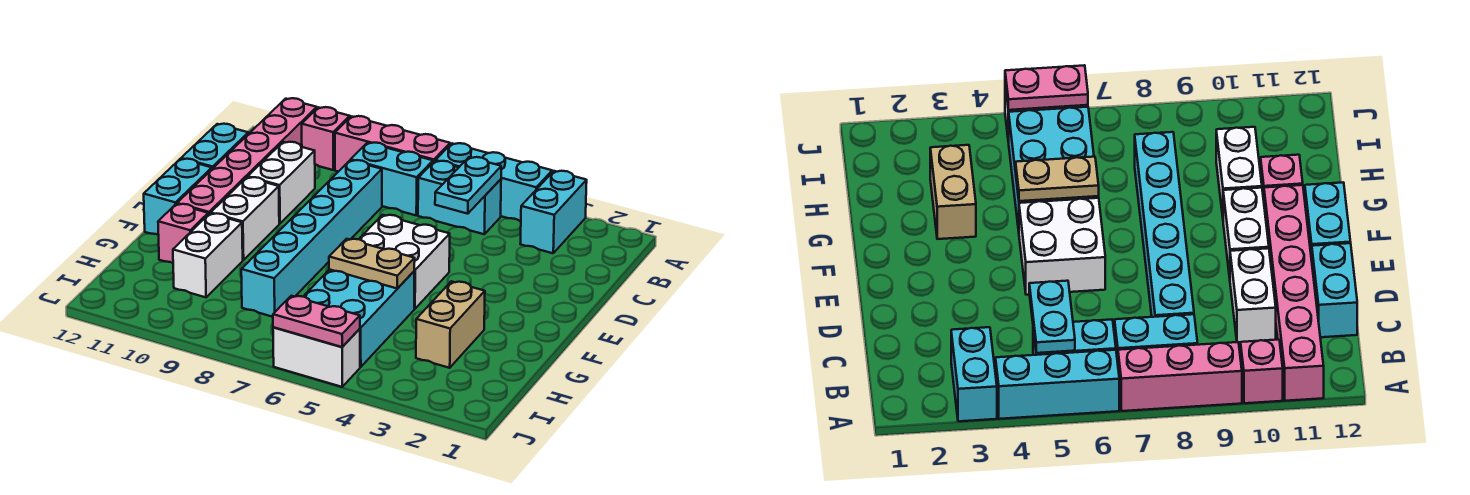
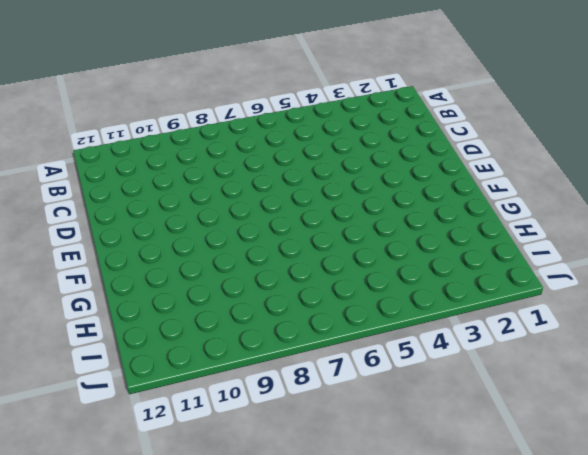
none -> cyan brick A3:B3 level 1
none -> cyan brick A4:A6 level 1
none -> pink brick A7:A9 level 1

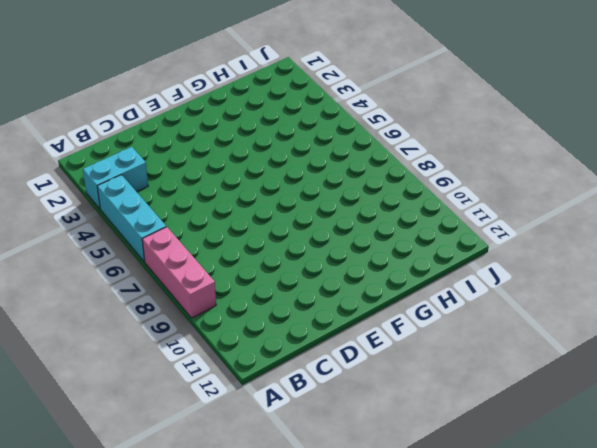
none -> pink brick A10 level 1
none -> pink brick A11:F11 level 1
none -> cyan brick B5:B6 level 1

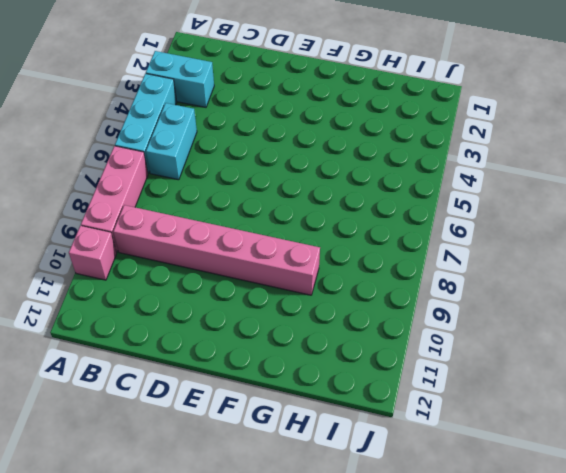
pink brick B9:G9 level 1 -> pink brick A11:F11 level 1
none -> cyan brick B7:B8 level 1
none -> cyan brick C8:H8 level 1
none -> white brick C10:D10 level 1

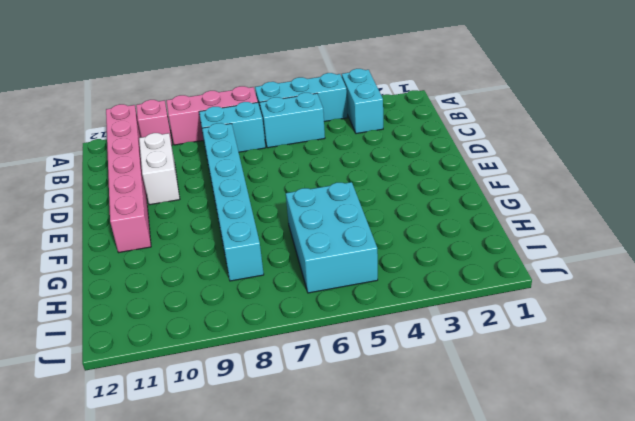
none -> cyan brick C12:D12 level 1
none -> white brick E5:F6 level 1
none -> white brick E10:F10 level 1

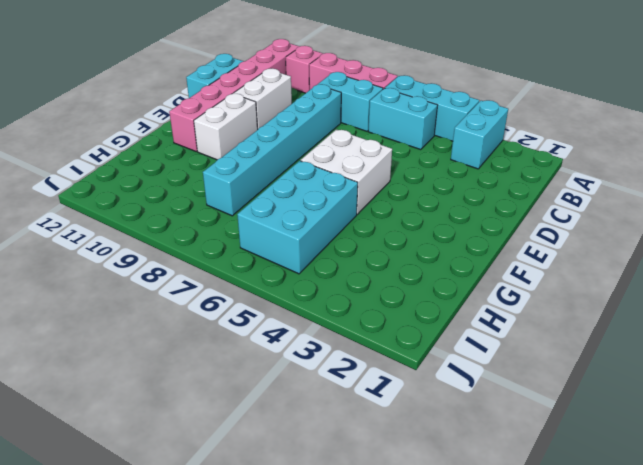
none -> cyan brick E12:F12 level 1
none -> tan brick G3:H3 level 1
none -> white brick G10:H10 level 1

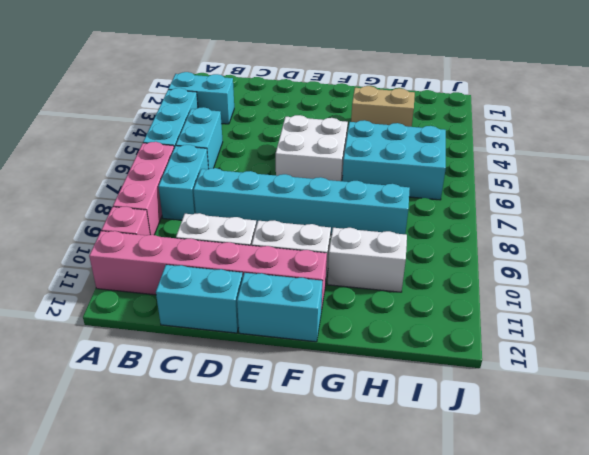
none -> pink brick G11 level 1
none -> white brick J5:J6 level 1
none -> cyan plate B5:C5 level 2

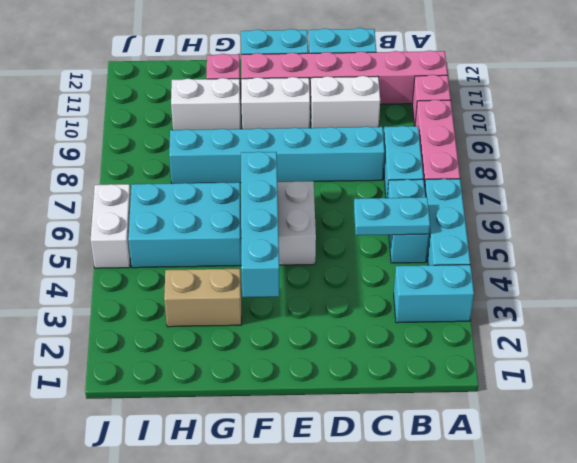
cyan brick F3:F6 level 2 -> none
none -> tan plate G5:G6 level 2
none -> pink plate J5:J6 level 2

